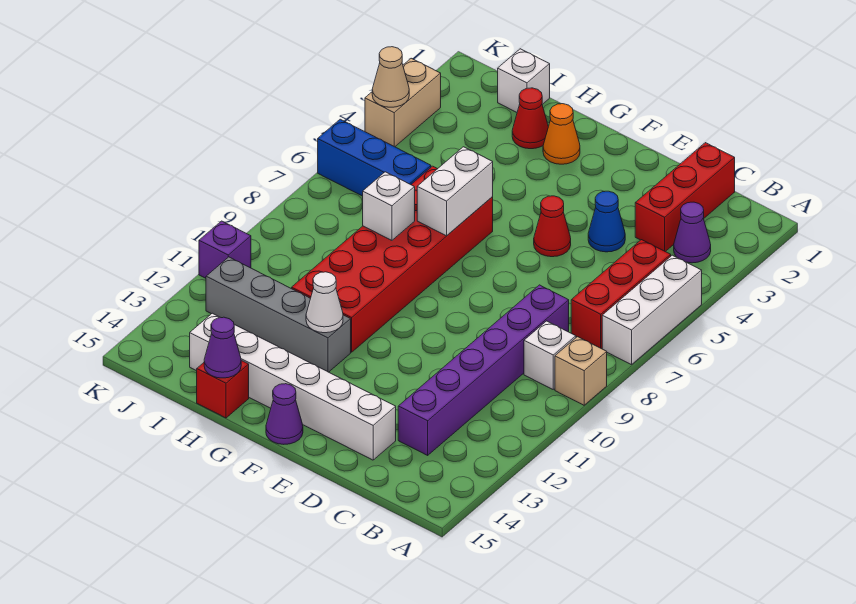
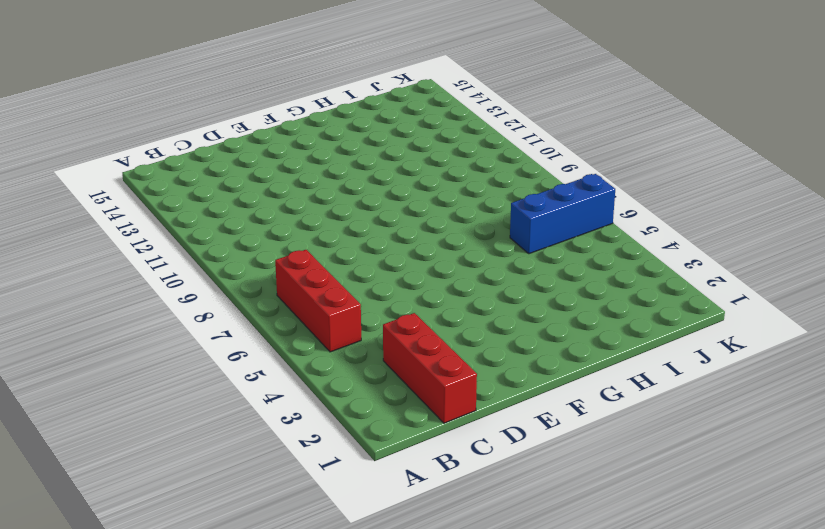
none -> white brick A5:A7 level 1
none -> tan brick A9 level 1
none -> purple cone B3 level 1

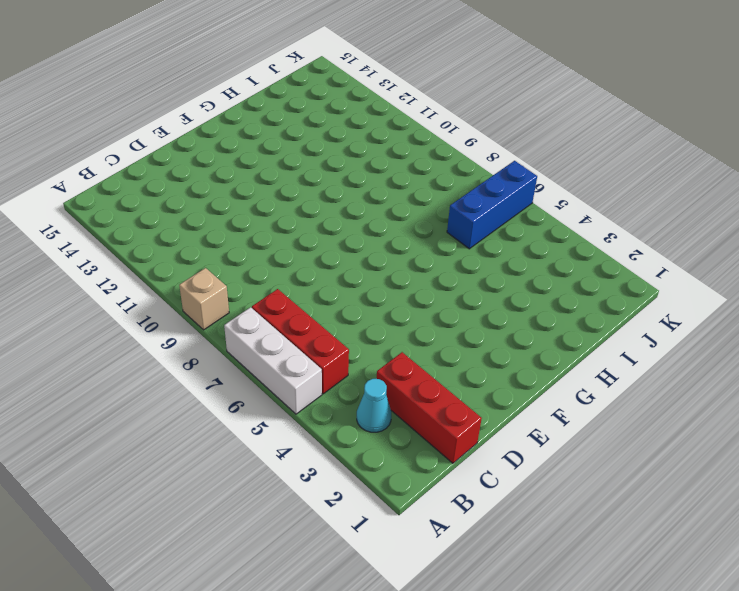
cyan cone B3 level 1 -> purple cone B3 level 1
none -> white brick B9 level 1
none -> purple brick C8:C13 level 1
none -> blue cone D4 level 1

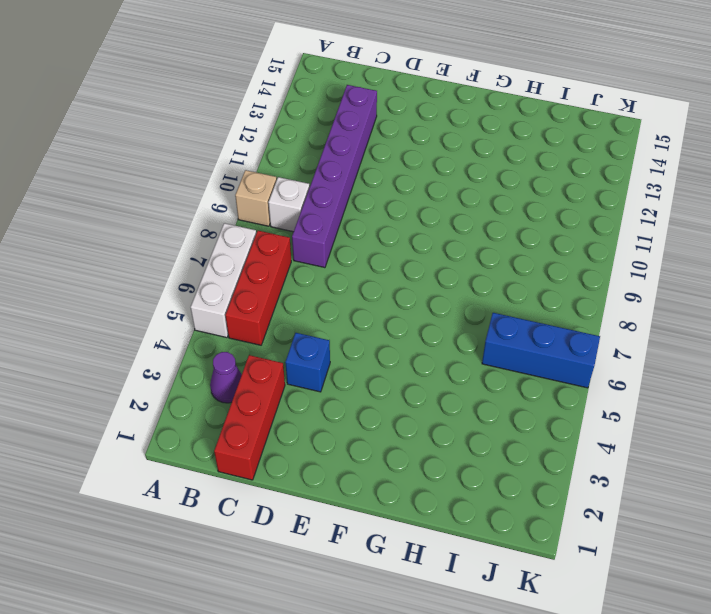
blue brick D4 level 1 -> blue cone D4 level 1
none -> white brick D14:I14 level 1
none -> red cone E5 level 1
none -> purple cone F15 level 1

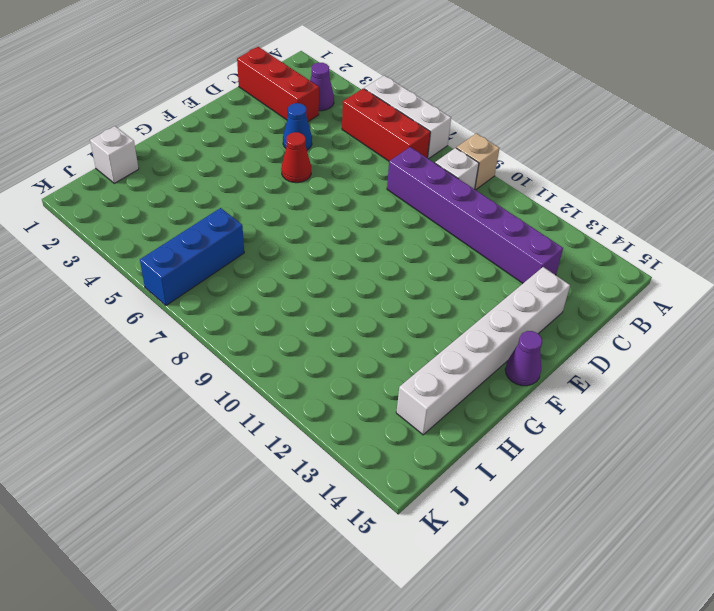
none -> orange cone G2 level 1
none -> red brick G6:H11 level 1
none -> grey brick G12:J12 level 1

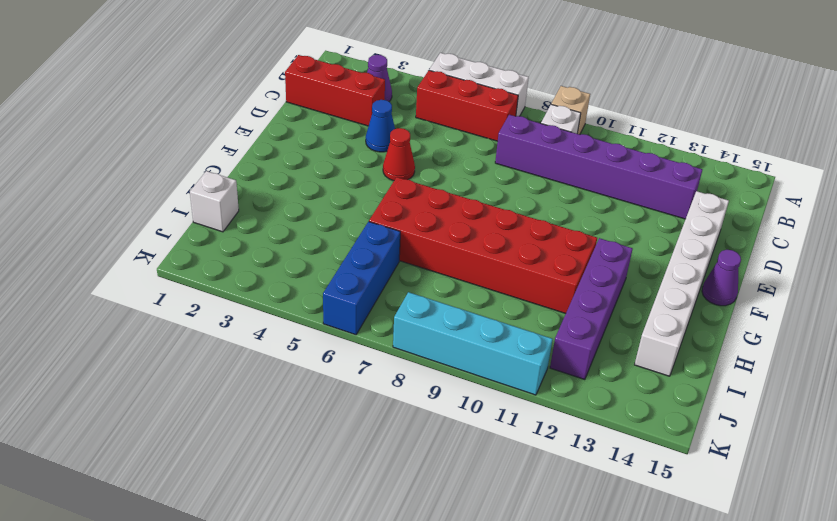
purple brick G12:J12 level 1 -> grey brick G12:J12 level 1
cyan brick K8:K11 level 1 -> purple brick K11 level 1
none -> orange cone G2 level 1
none -> red cone H2 level 1
none -> red brick H15 level 1

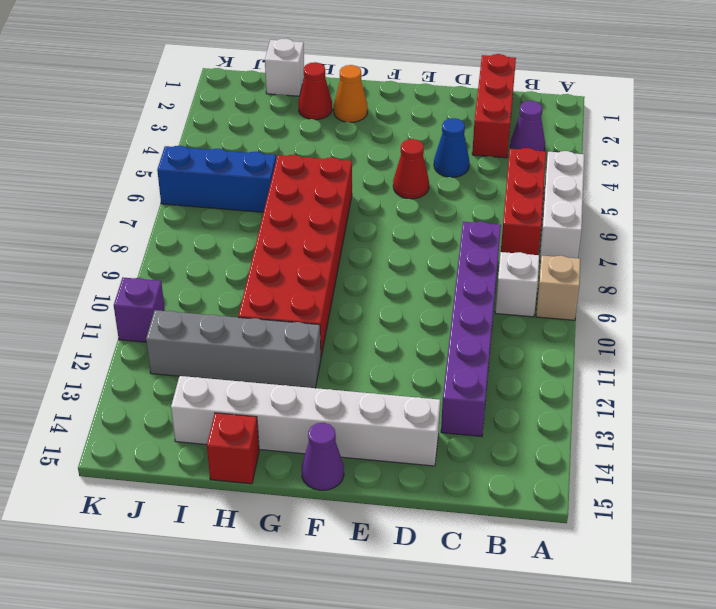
none -> tan brick K3:K4 level 1
none -> white brick G6:G7 level 2
none -> white cone G12 level 2

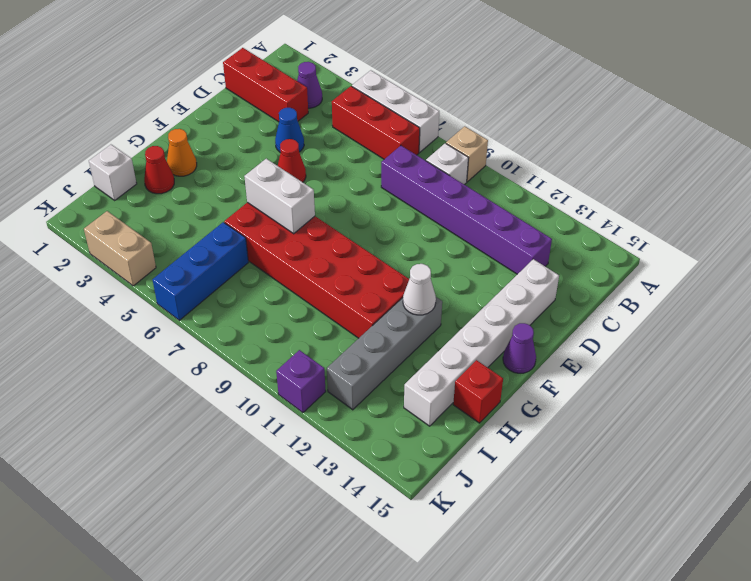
none -> white brick H8 level 2
none -> purple cone H15 level 2
none -> tan cone K4 level 2

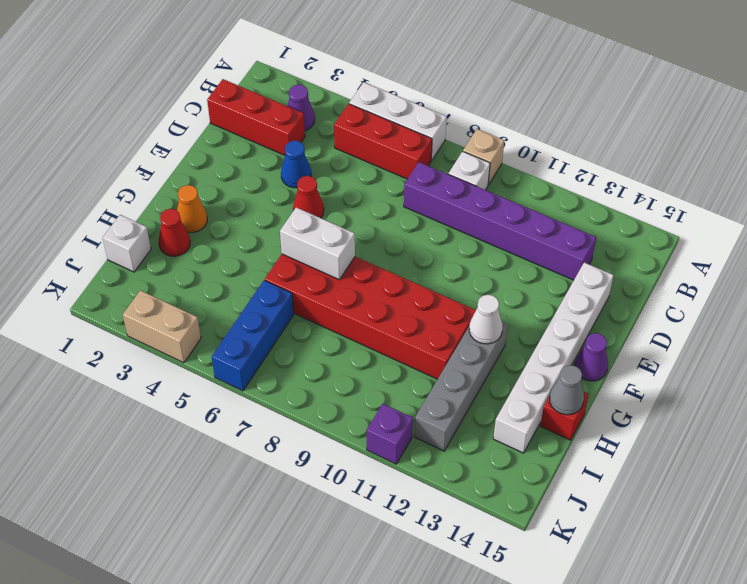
grey cone H15 level 2 -> purple cone H15 level 2
none -> white brick H8 level 2
none -> tan cone K4 level 2

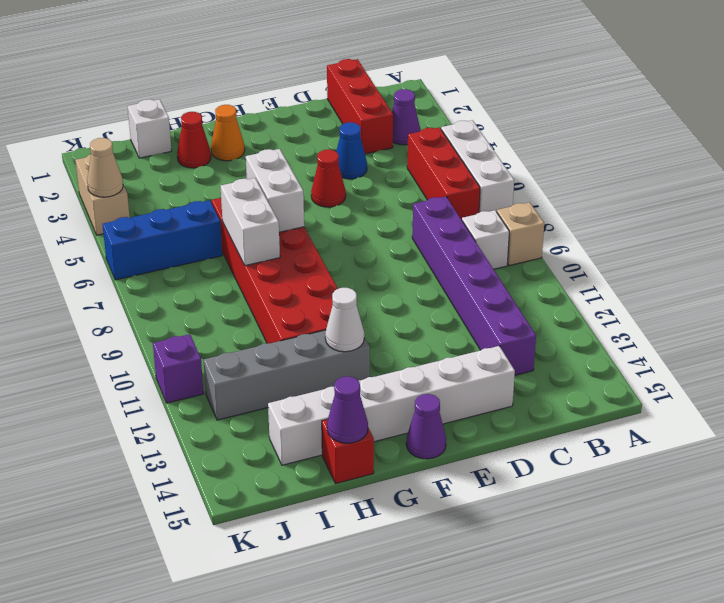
white brick H7:H8 level 2 -> white brick H8 level 2

